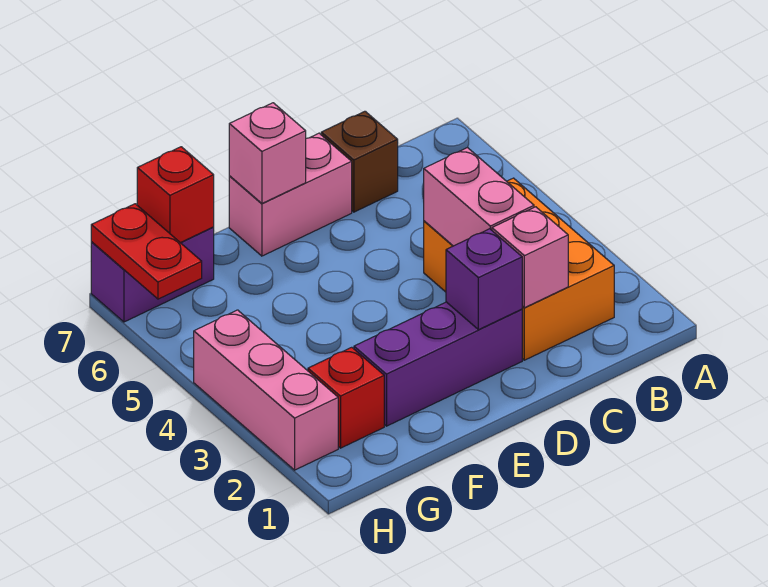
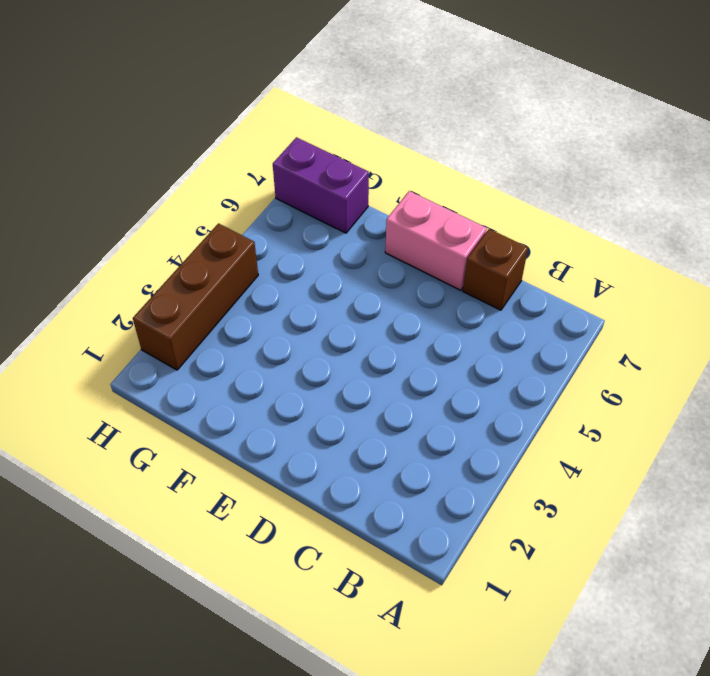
brown brick H2:H4 level 1 -> pink brick H2:H4 level 1
none -> orange brick B2:C4 level 1
none -> purple brick D2:F2 level 1
none -> red brick G2 level 1

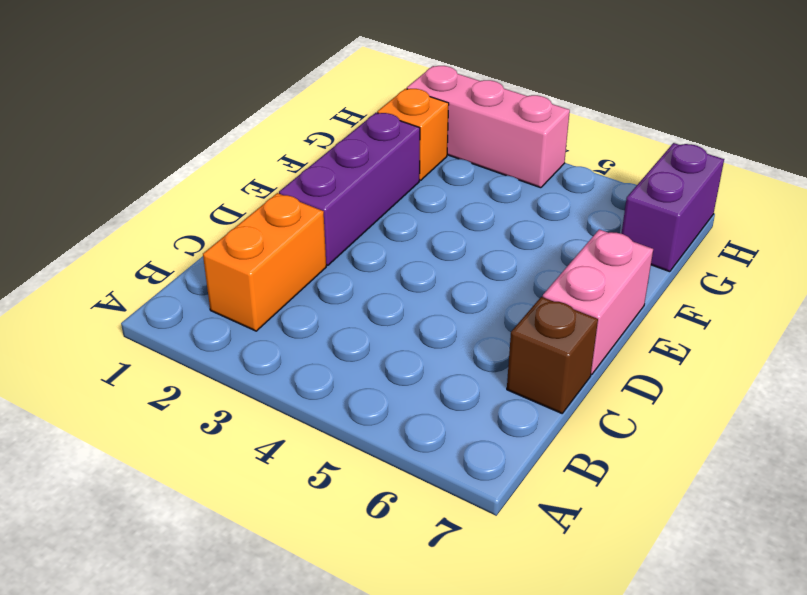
orange brick B2:C2 level 1 -> orange brick B2:C4 level 1
orange brick G2 level 1 -> red brick G2 level 1
none -> pink brick C2 level 2
none -> pink brick C3:C4 level 2
none -> purple brick D2 level 2

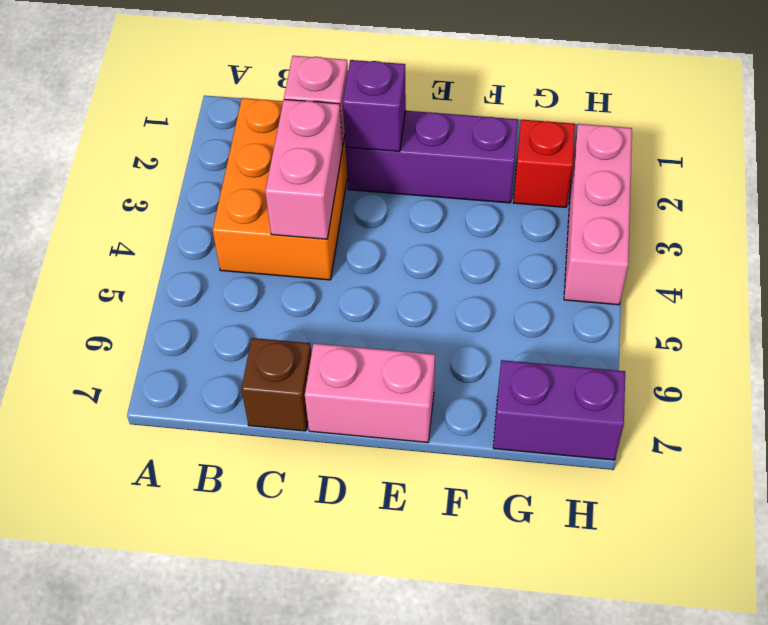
none -> pink brick E7 level 2
none -> red brick G7 level 2
none -> red plate H6:H7 level 2

